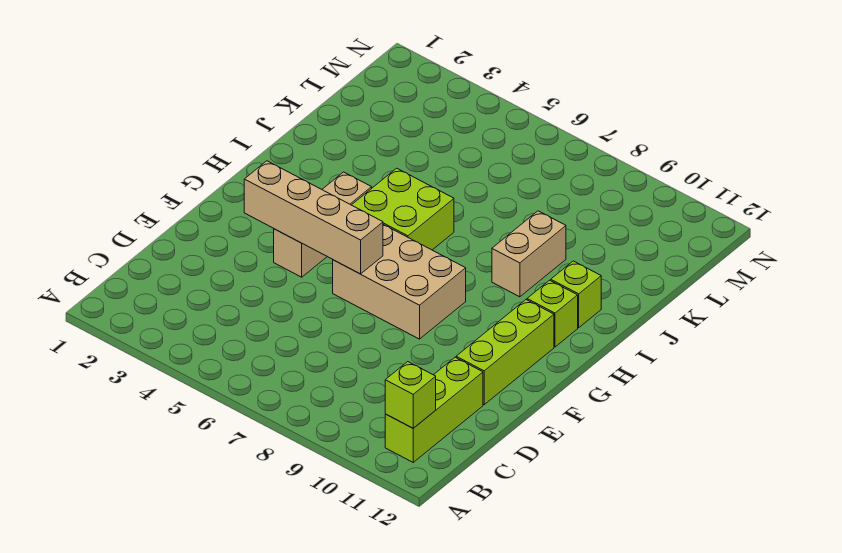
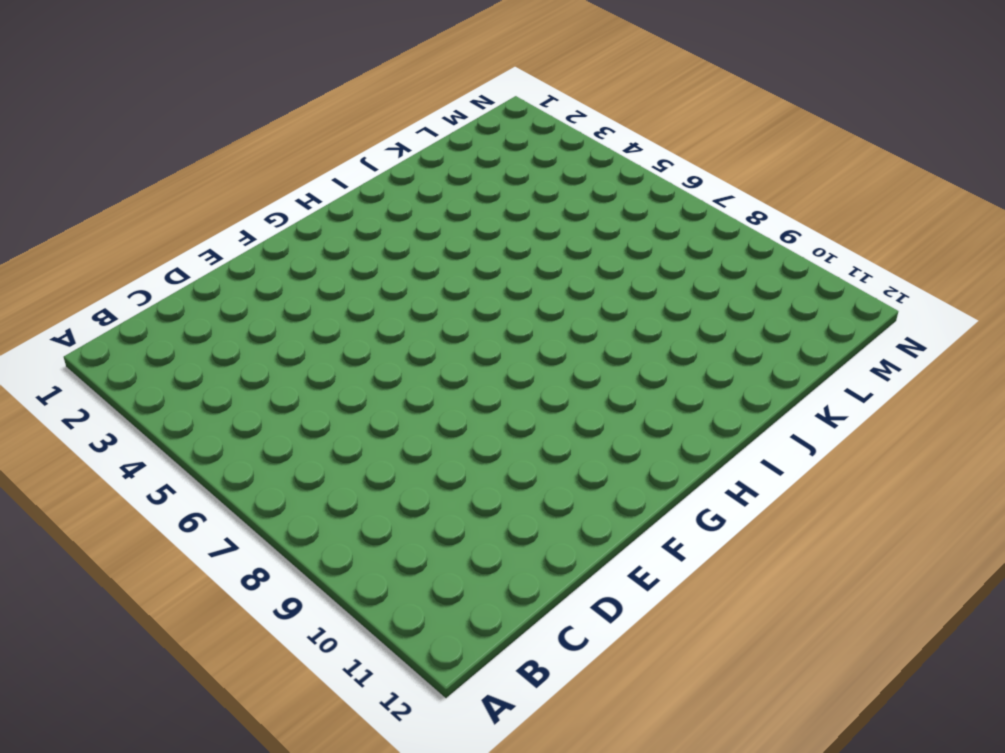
none -> lime brick B11:D11 level 1
none -> lime brick E11:G11 level 1

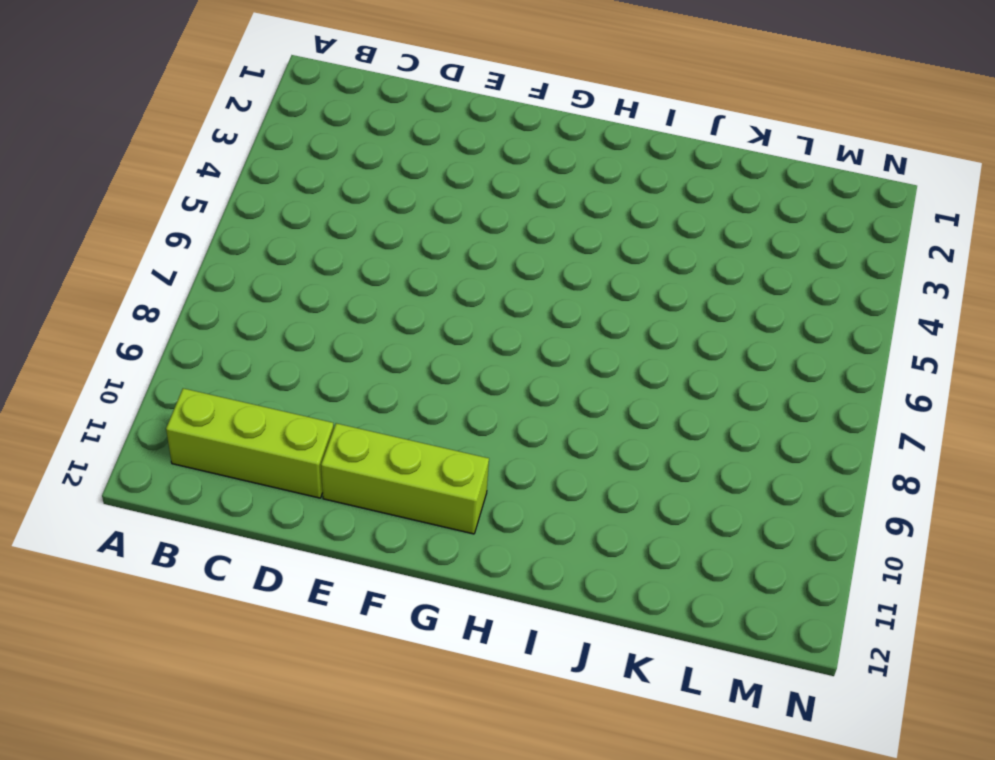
none -> tan brick F4:H4 level 1
none -> tan brick F6:G8 level 1

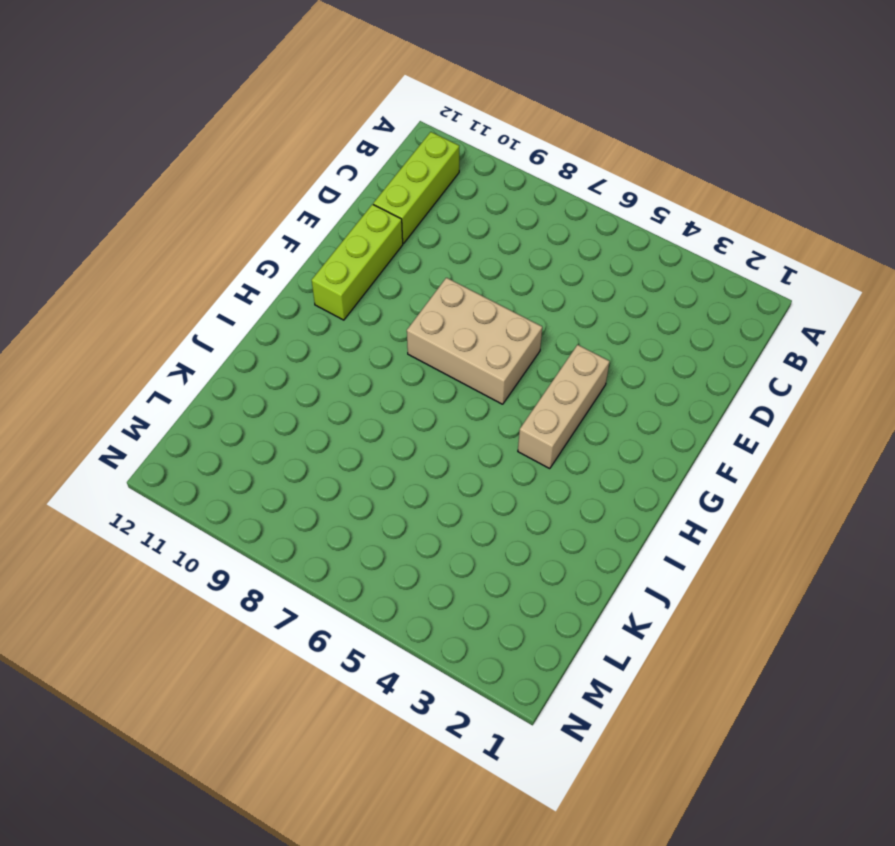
none -> lime brick H5:I6 level 1
none -> lime brick H11 level 1

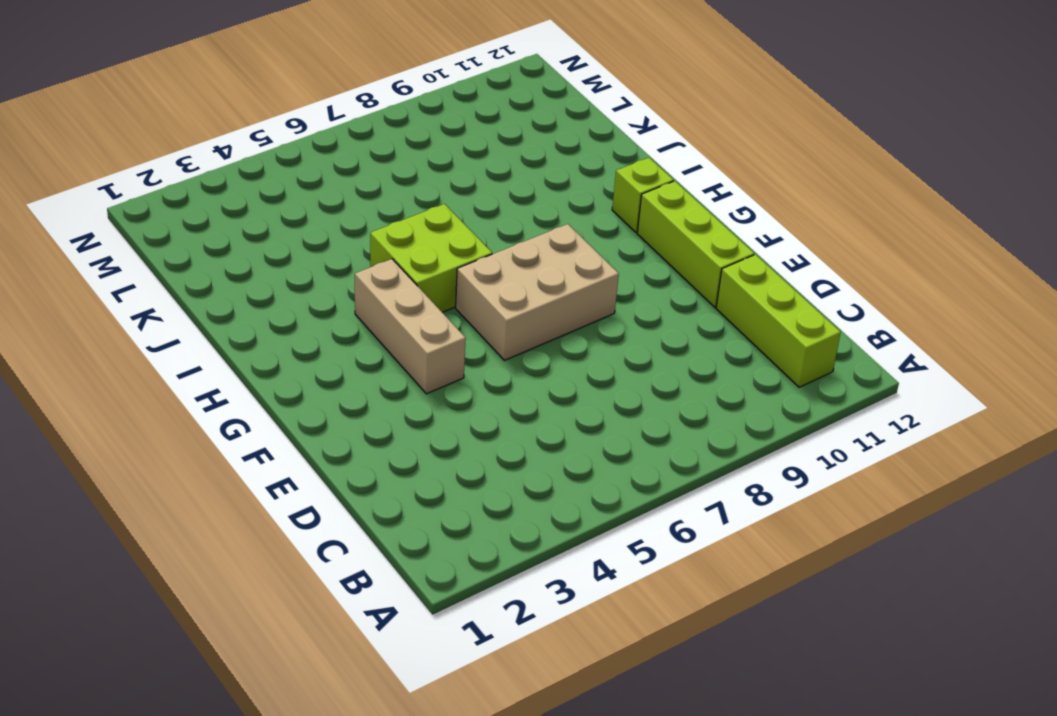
none -> tan brick I9:J9 level 1
none -> lime brick I11 level 1

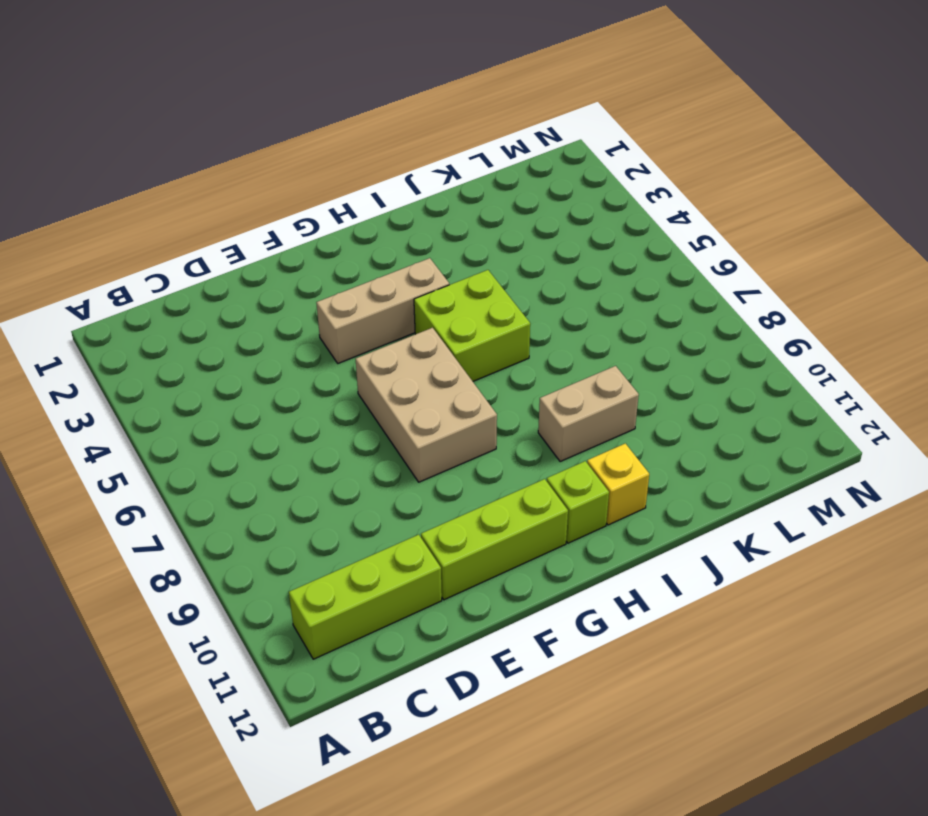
yellow brick I11 level 1 -> lime brick I11 level 1
none -> lime brick B11 level 2
none -> tan brick F3:F6 level 2

